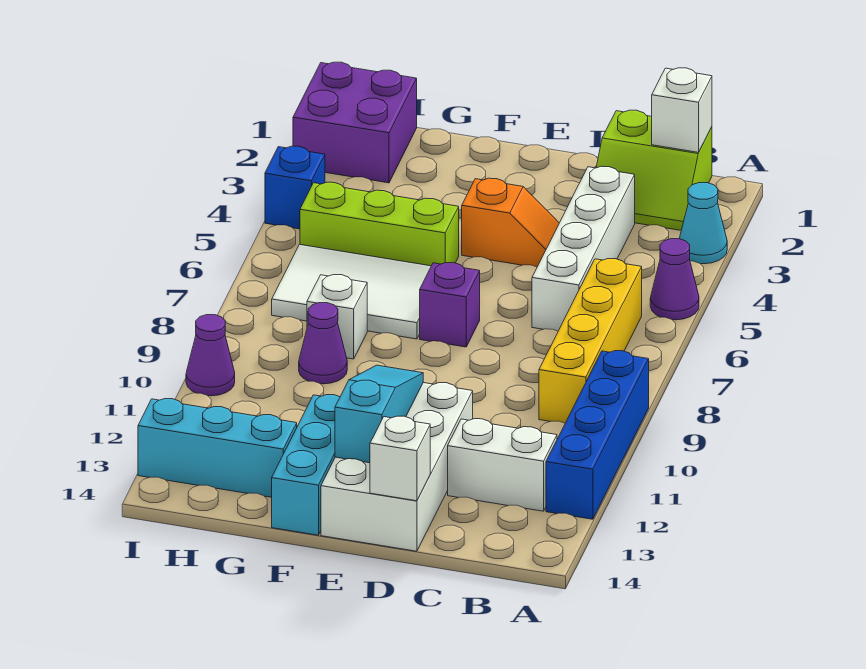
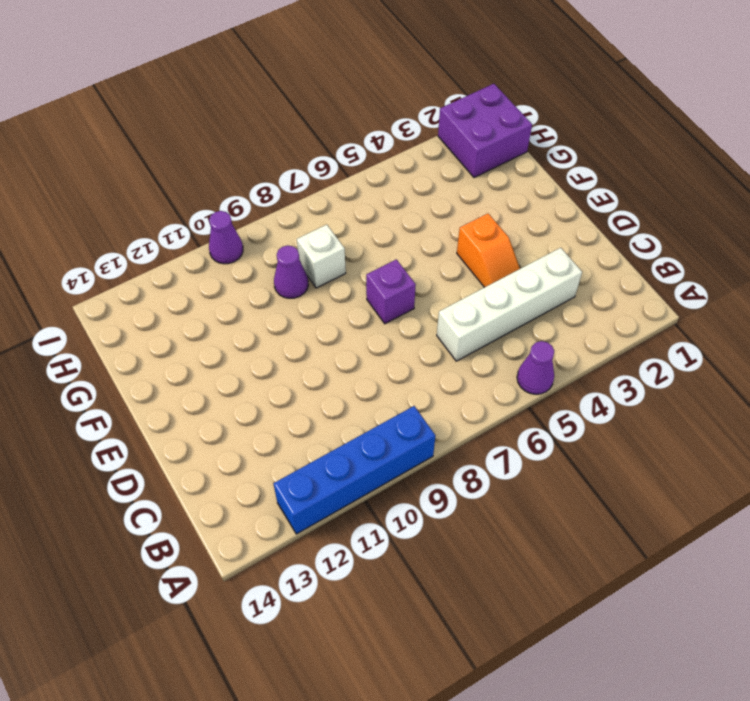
none -> cyan cone A3 level 1
none -> lime slope B1:C2 level 1 top 1
none -> yellow brick B6:B9 level 1

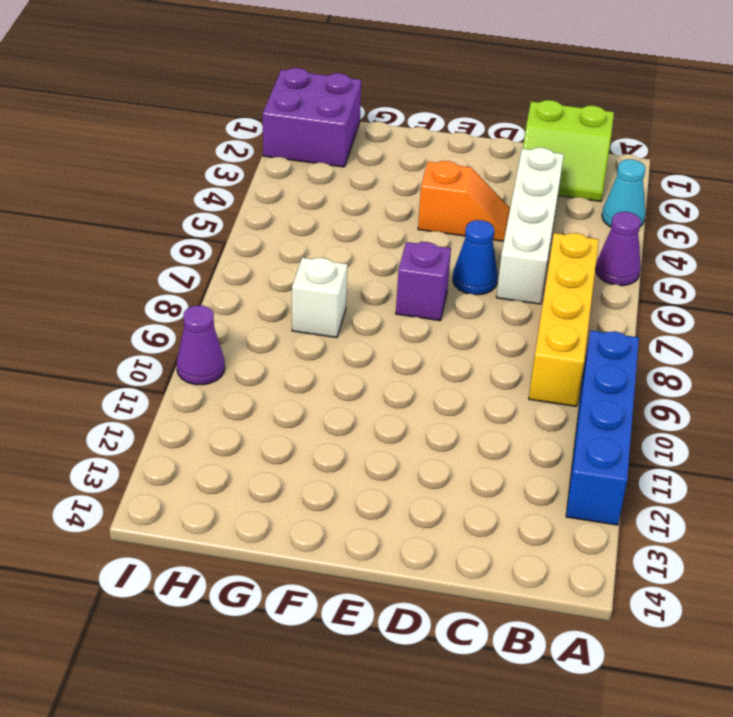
blue cone D6 level 1 -> none
none -> white brick B12:C12 level 1
none -> white brick D11:E14 level 1
none -> lime brick F5:H5 level 1

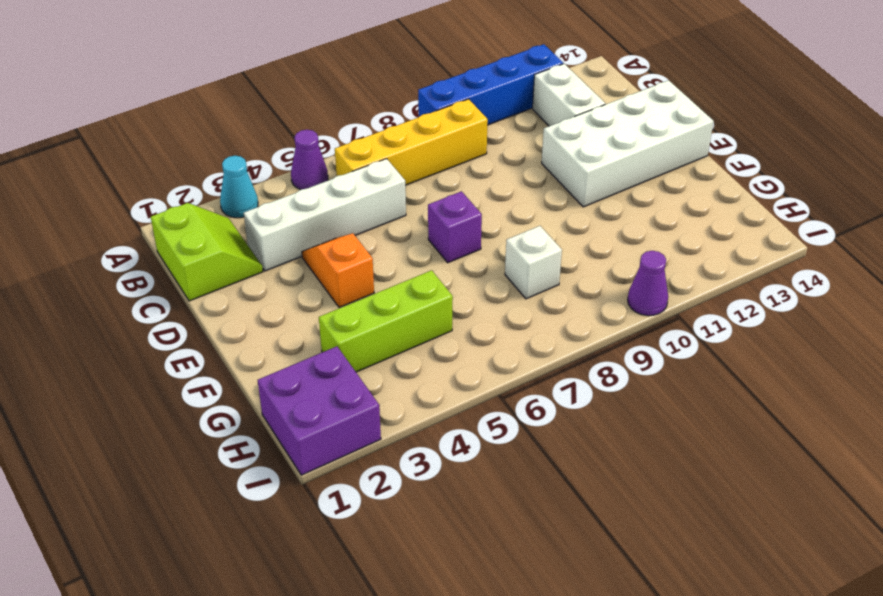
lime brick G3:G5 level 1 -> lime brick F5:H5 level 1
none -> white tile F6:H7 level 1
none -> cyan brick F12:F14 level 1
none -> purple cone G9 level 1

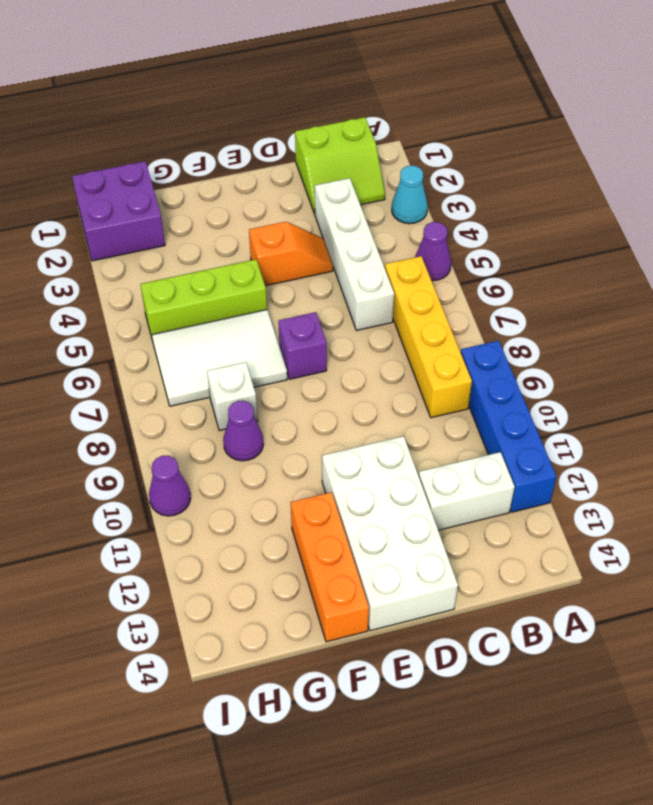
orange brick F12:F14 level 1 -> cyan brick F12:F14 level 1
none -> cyan brick G13:I13 level 1
none -> blue brick I4 level 1
none -> white brick B1 level 2

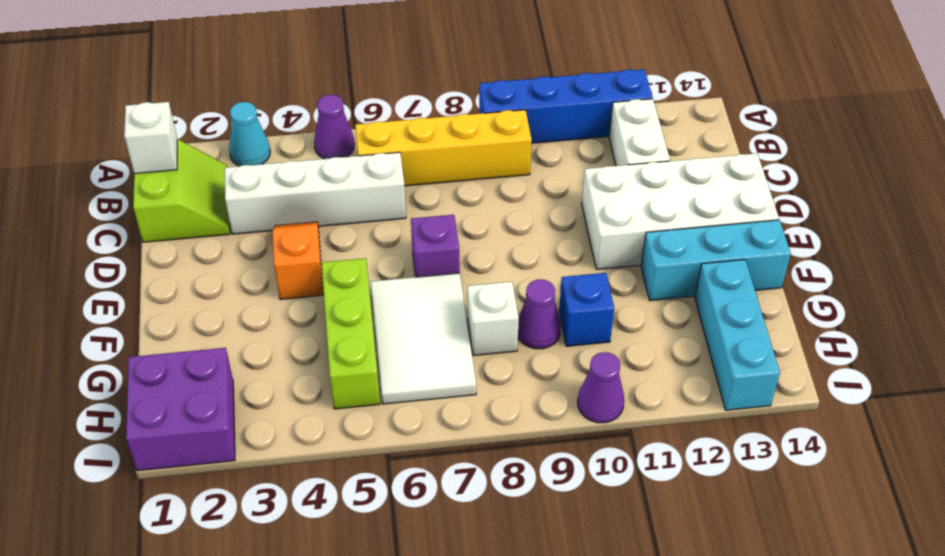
blue brick G10 level 1 -> blue brick I4 level 1
none -> white brick D14 level 2
none -> cyan slope E11:E13 level 2 top 13

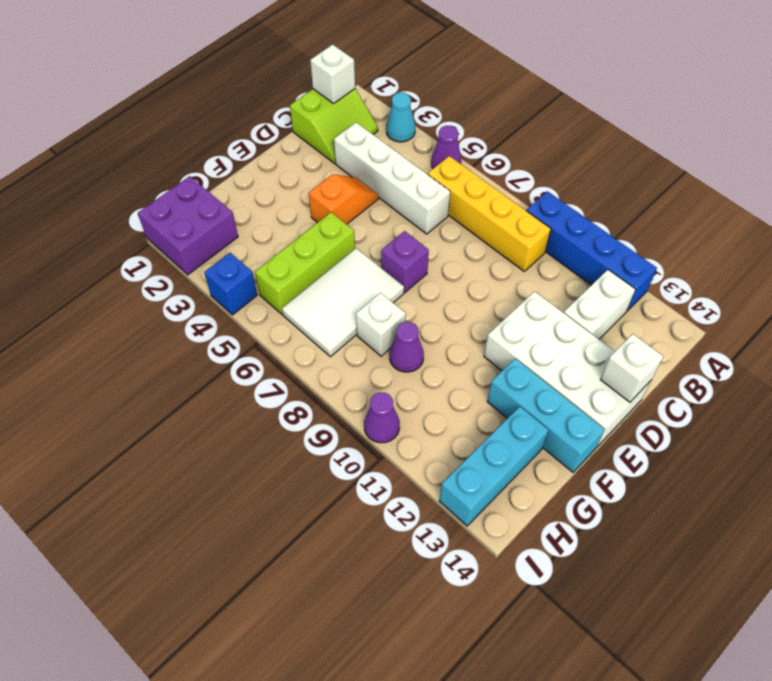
none -> cyan slope E11:E13 level 2 top 13

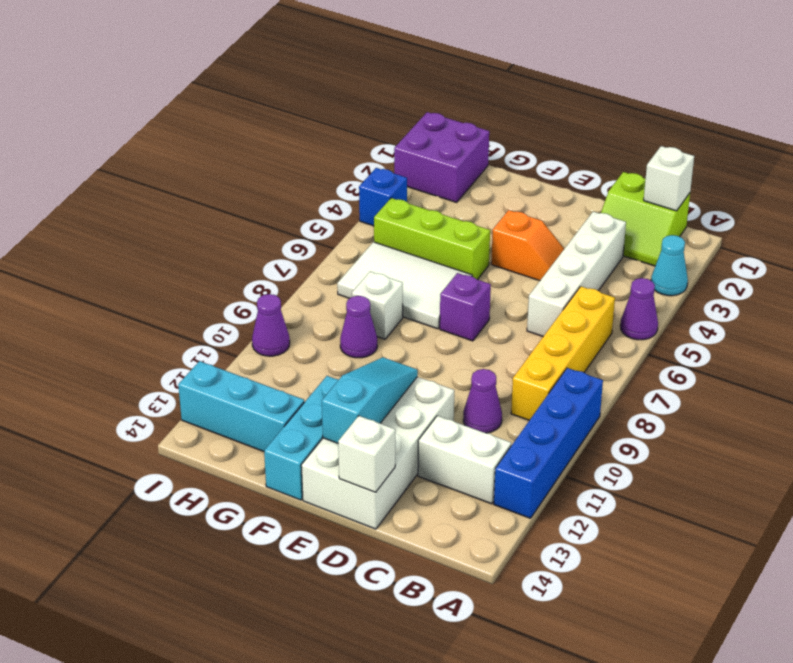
purple cone C10 level 1 -> none

